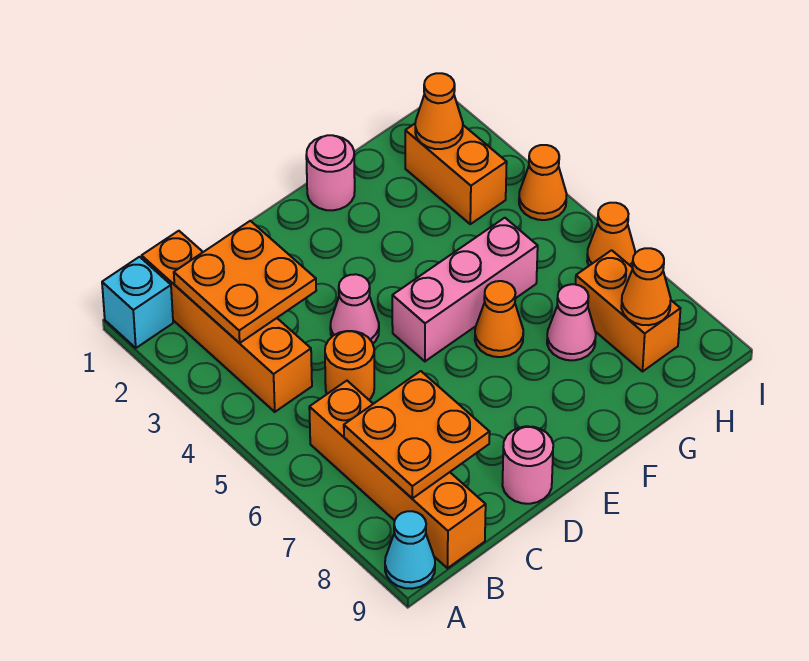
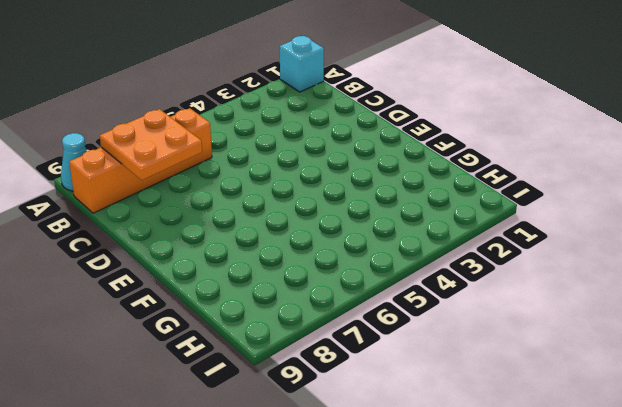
none -> orange brick B1:B4 level 1
none -> orange round brick C5 level 1
none -> pink cone D4 level 1

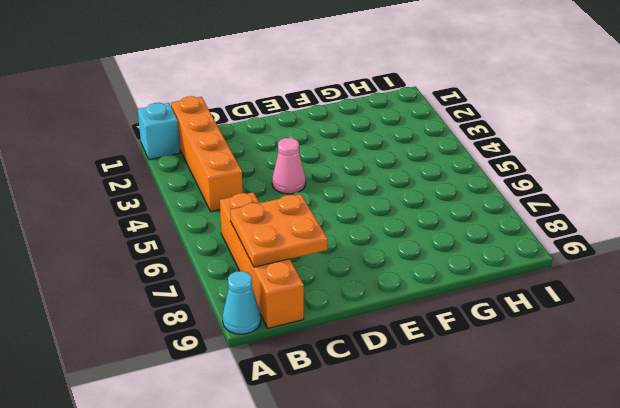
none -> orange round brick C5 level 1
none -> pink round brick D9 level 1
none -> pink brick E5:G5 level 1

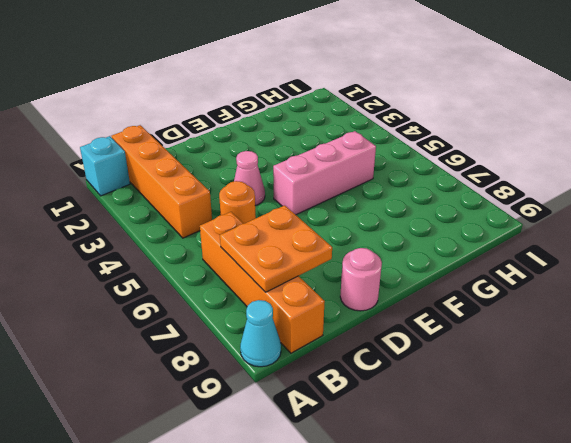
none -> pink round brick F1 level 1
none -> orange cone F6 level 1
none -> pink cone G7 level 1

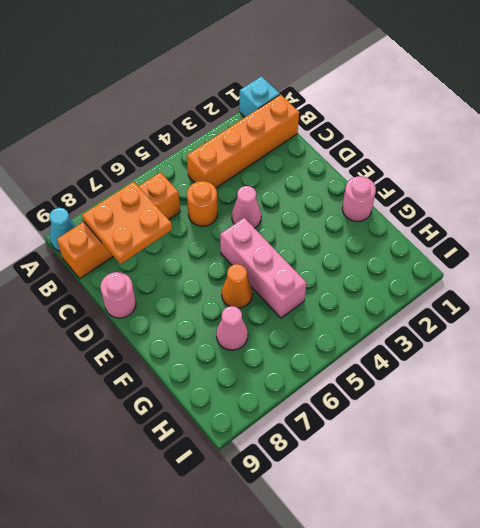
none -> orange brick H2:H3 level 1
none -> orange brick H7:H8 level 1
none -> orange cone I4 level 1

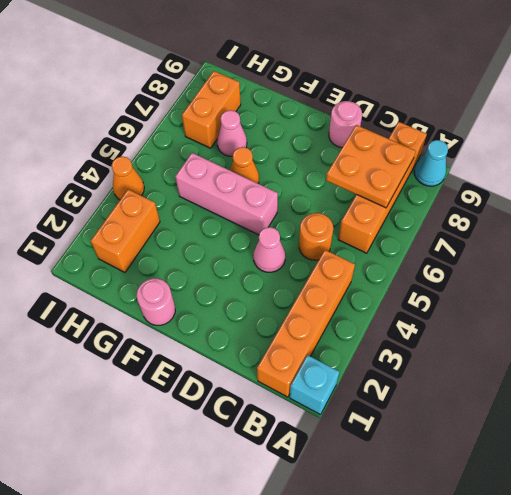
none -> orange cone I6 level 1
none -> orange plate B2:C3 level 2
none -> orange cone H2 level 2

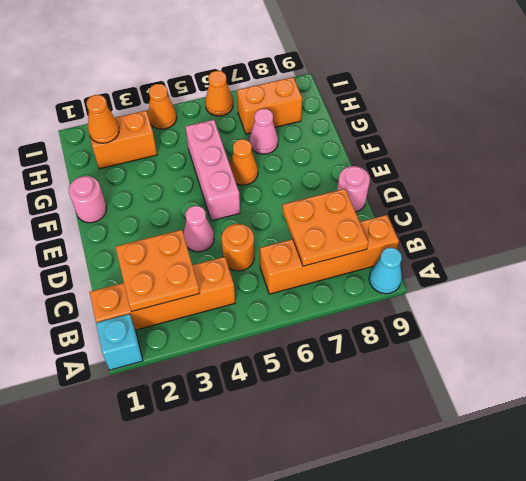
none -> orange cone H8 level 2

